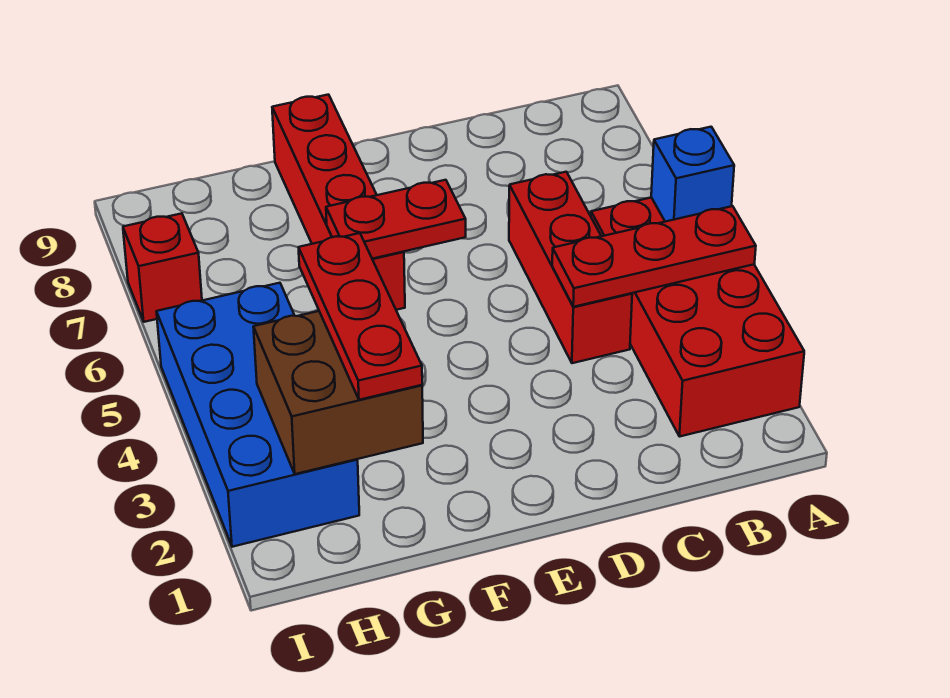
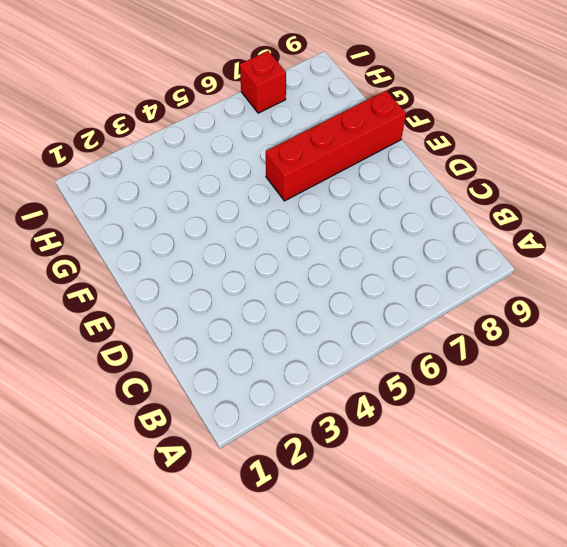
none -> red brick A2:B5 level 1
none -> red brick C4:C6 level 1

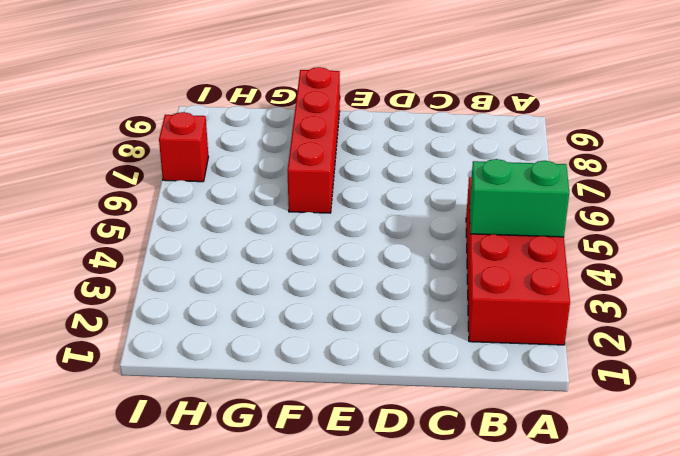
green brick A4:B4 level 2 -> red plate A4:C4 level 2
none -> red brick C4:C6 level 1
none -> blue brick H2:I5 level 1

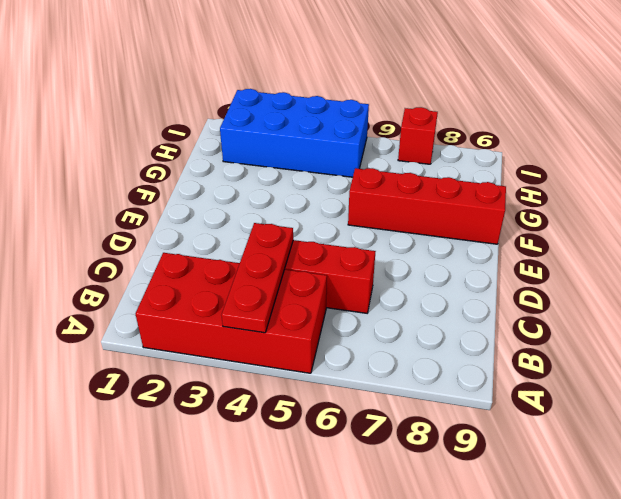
none -> blue brick A5 level 2
none -> red plate E6:F6 level 2

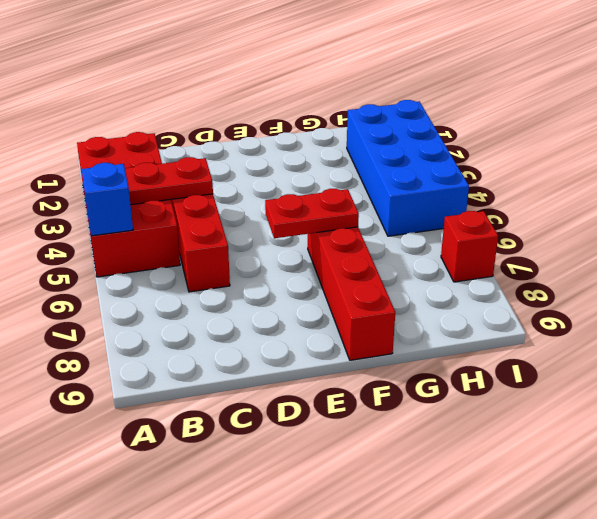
none -> brown brick G2:H3 level 2
none -> red plate G2:G4 level 3

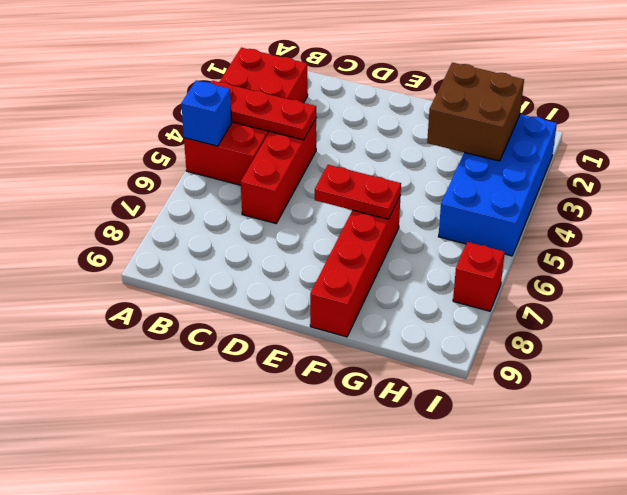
none -> red plate G2:G4 level 3

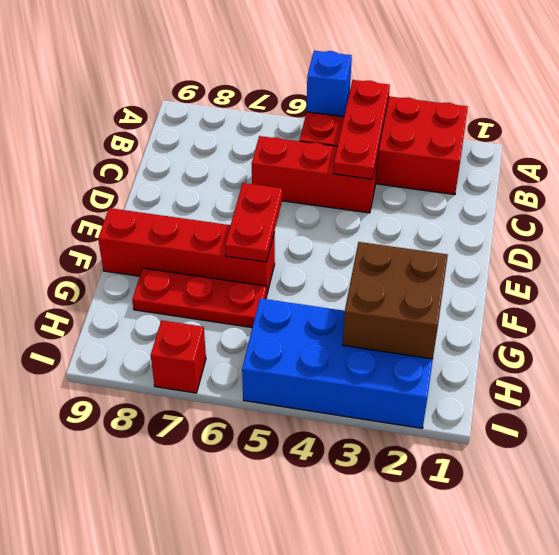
red plate G6:G8 level 1 -> red plate G2:G4 level 3

